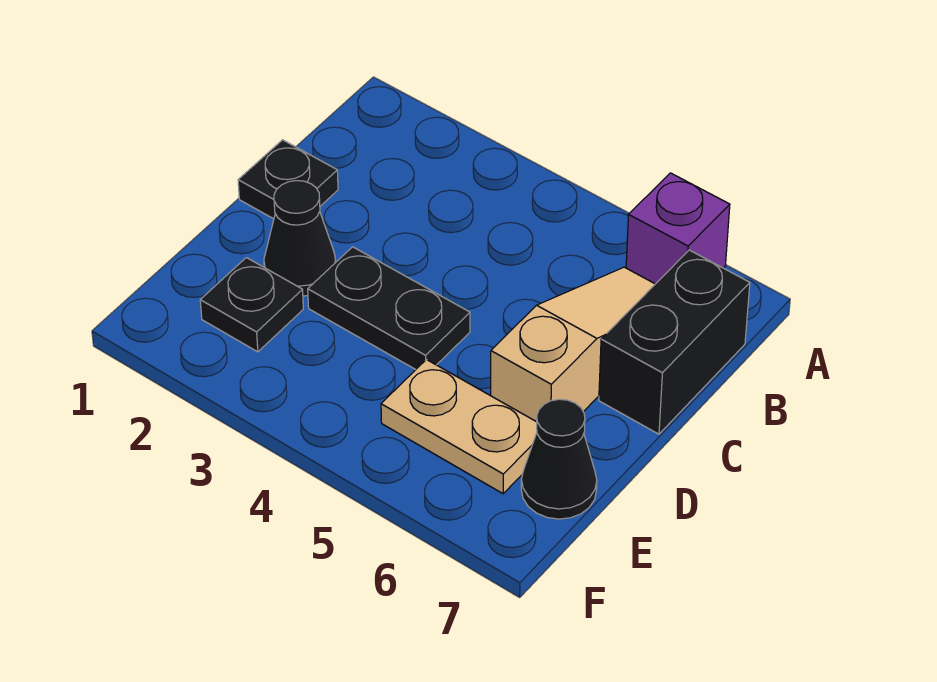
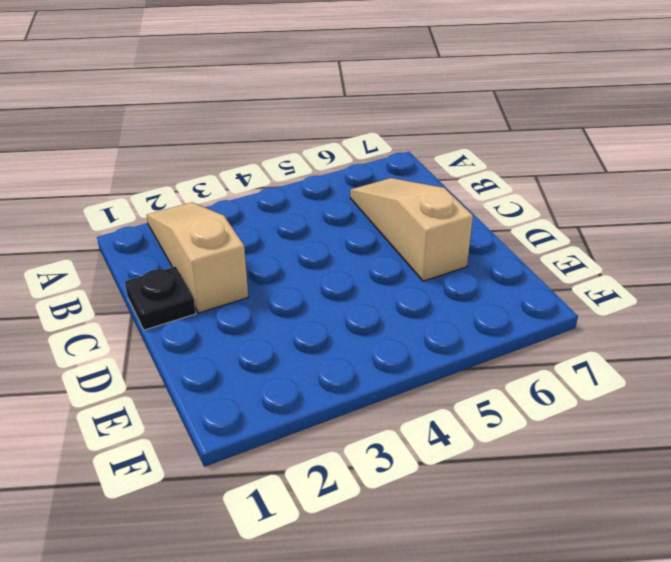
tan slope A2:C2 level 1 top C -> none
none -> purple brick A6 level 1
none -> black brick B7:C7 level 1

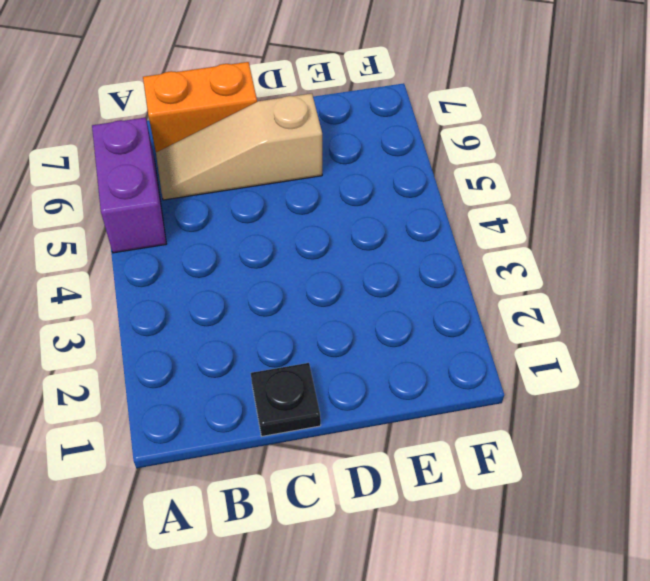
purple brick A5:A6 level 1 -> purple brick A6 level 1
orange brick B7:C7 level 1 -> black brick B7:C7 level 1
none -> black cone D2 level 1
none -> black plate D3:D4 level 1

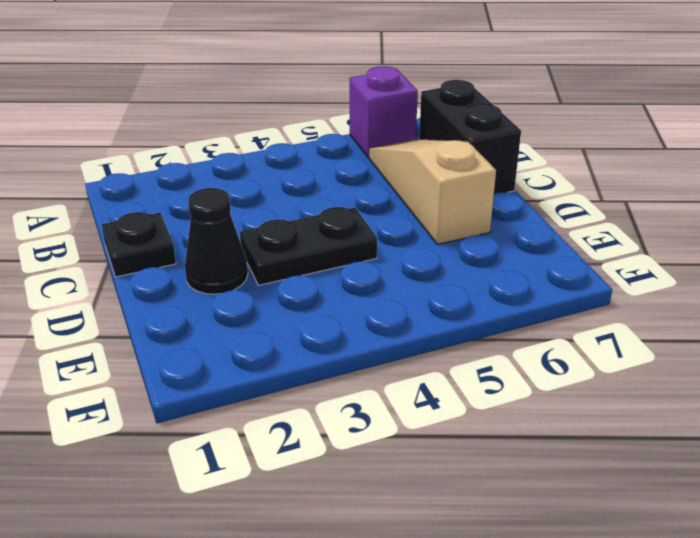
none -> black plate E2 level 1
none -> tan plate E5:E6 level 1

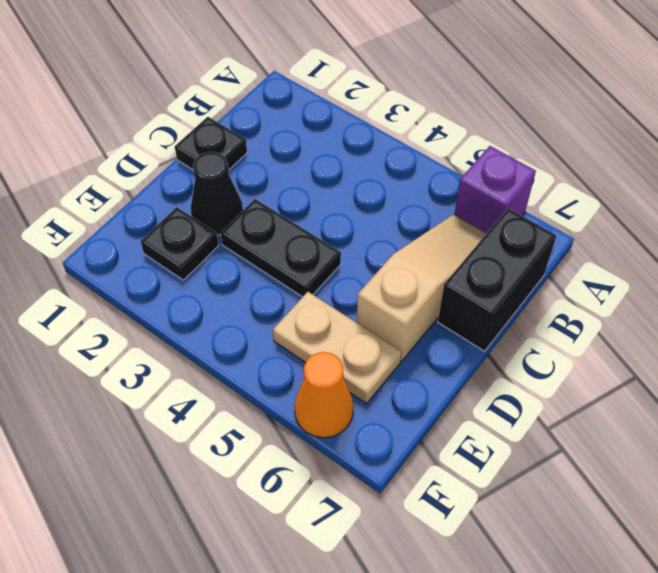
orange cone F6 level 1 -> none
none -> black cone E7 level 1

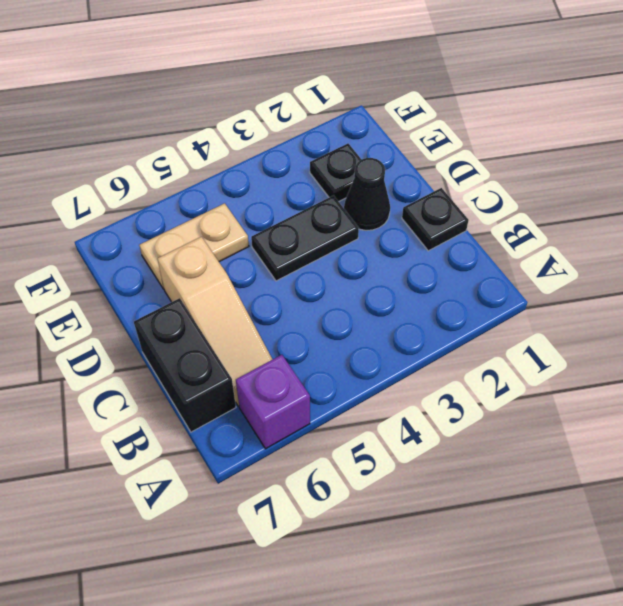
none -> black cone E7 level 1

